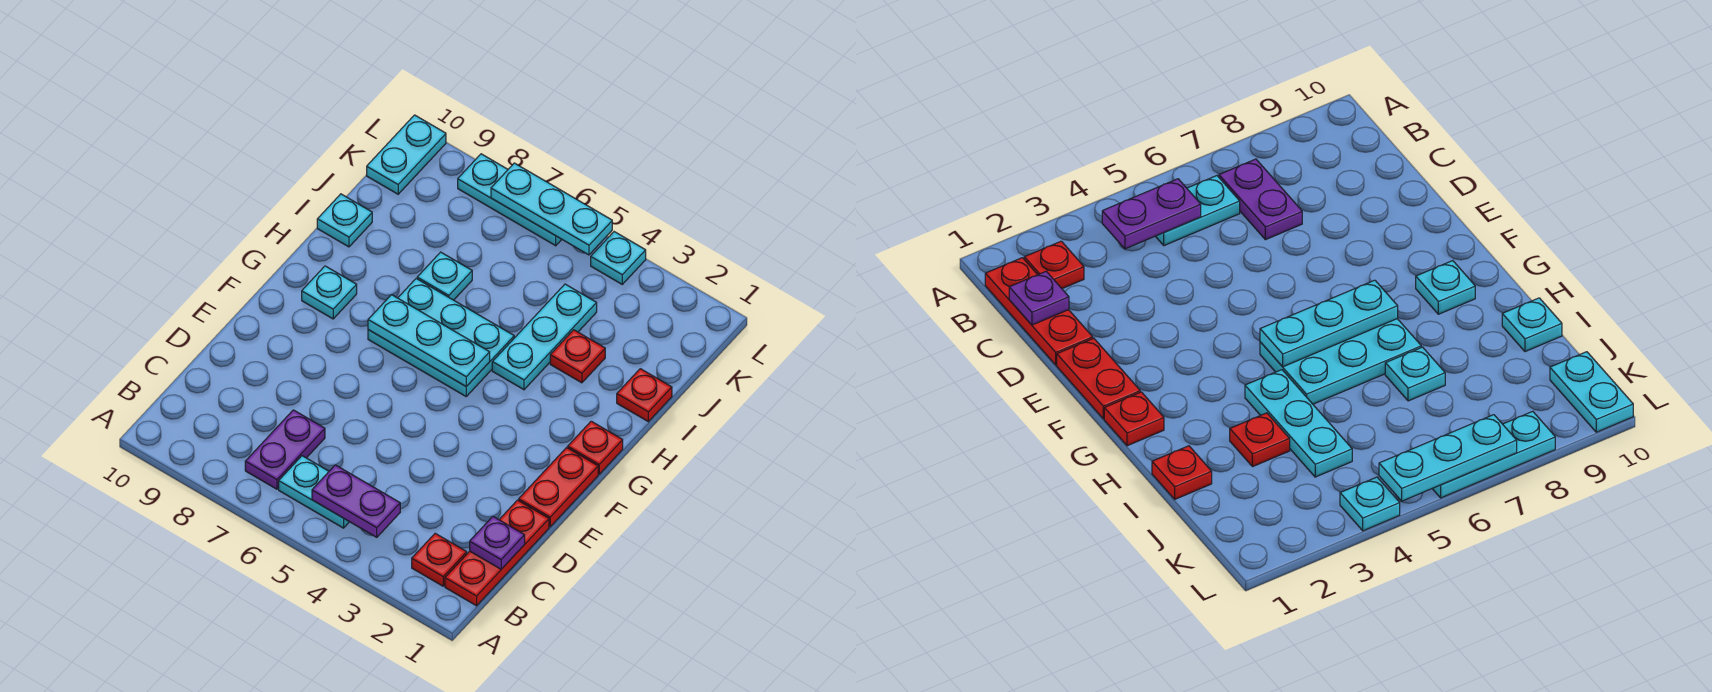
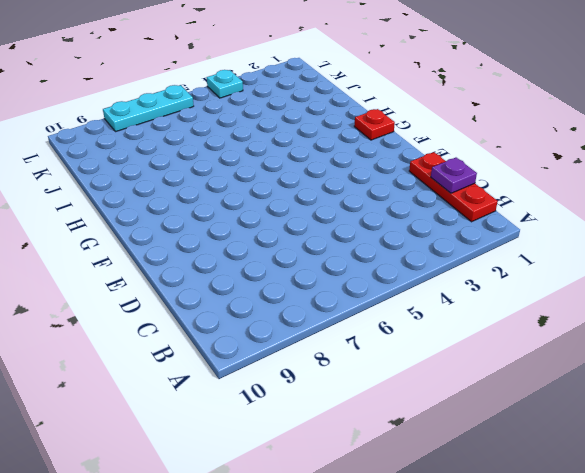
none -> red plate B2 level 1
none -> cyan plate B5:B6 level 1
none -> purple plate B7:C7 level 1

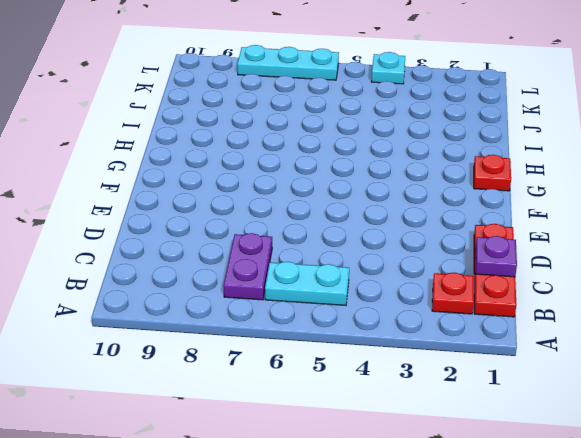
none -> red plate E1:F1 level 1
none -> cyan plate G5:H7 level 1
none -> cyan plate G9 level 1

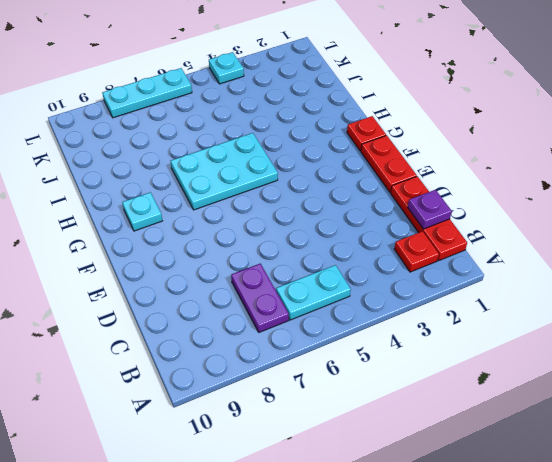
none -> cyan plate H4:J4 level 1
none -> red plate I1 level 1
none -> red plate I3 level 1

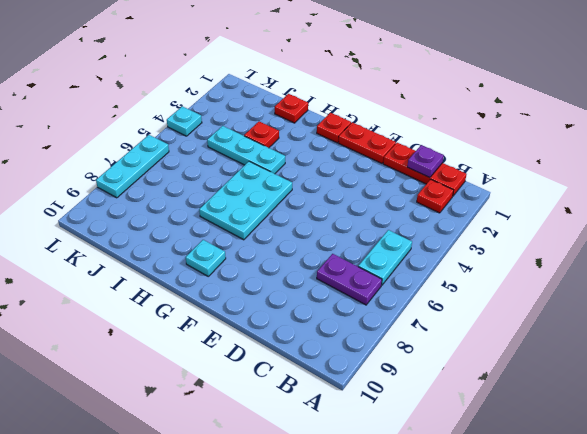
none -> cyan plate I7 level 1
none -> cyan plate I10 level 1
none -> cyan plate K10:L10 level 1

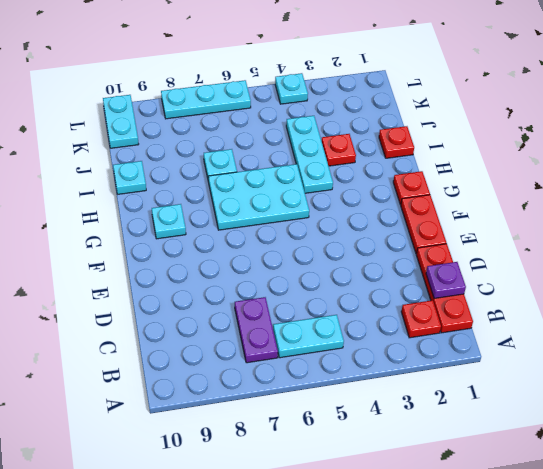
none -> purple plate B4:B5 level 2
none -> cyan plate G5:G7 level 2
none -> cyan plate L5:L7 level 2

